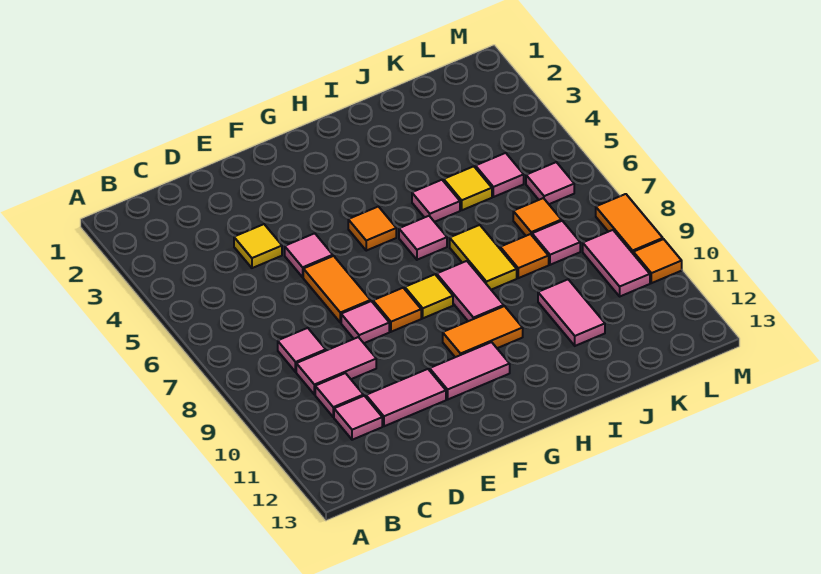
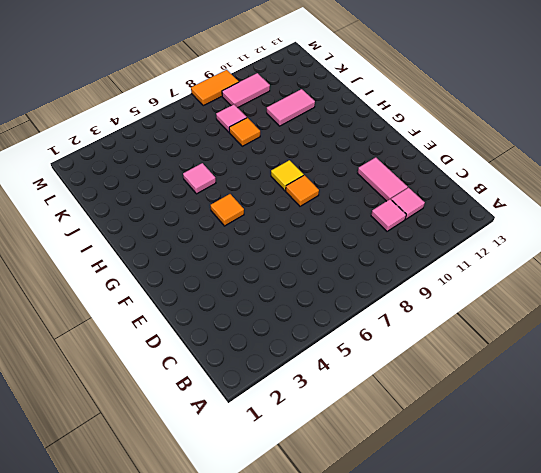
none -> pink tile C8 level 1
none -> pink tile C9:D9 level 1
none -> yellow tile D4 level 1

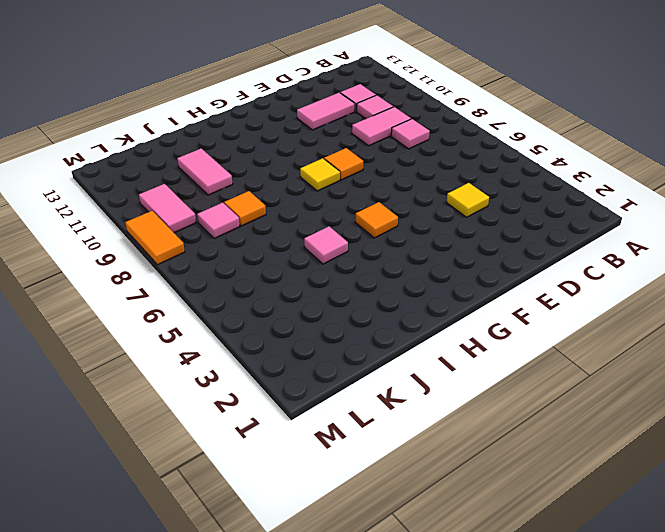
none -> pink tile E5 level 1
none -> orange tile E6:E7 level 1
none -> pink tile E8 level 1

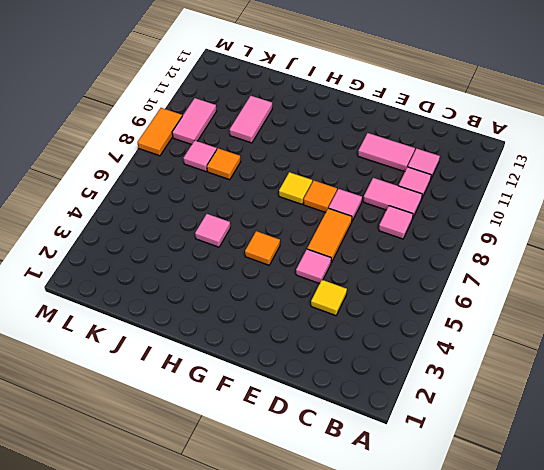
none -> pink tile F11:G11 level 1
none -> orange tile G10:H10 level 1
none -> pink tile H6 level 1

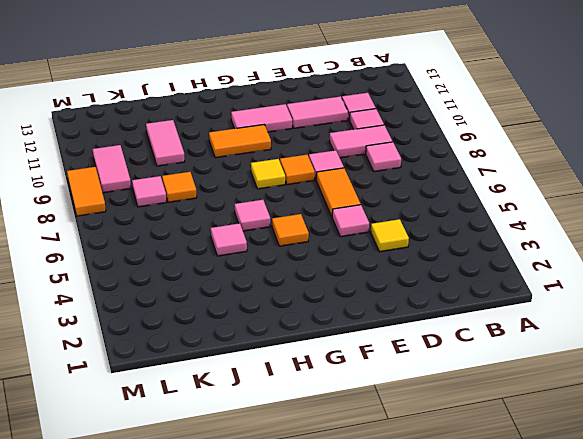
none -> pink tile H8:H9 level 1
none -> yellow tile I7:I8 level 1
none -> yellow tile J5 level 1

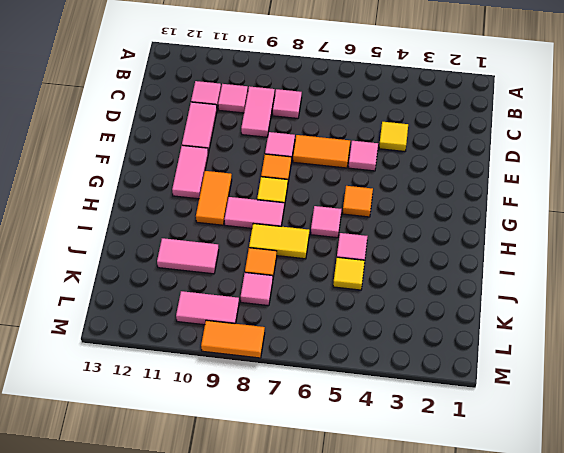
none -> pink tile K5 level 1
none -> orange tile K7 level 1
none -> pink tile L6 level 1

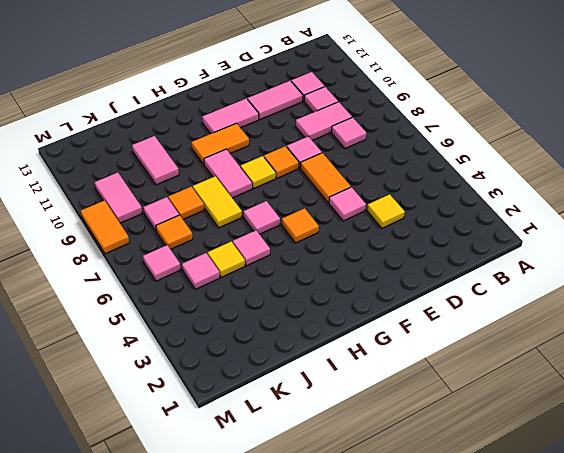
none -> orange tile M10 level 1

